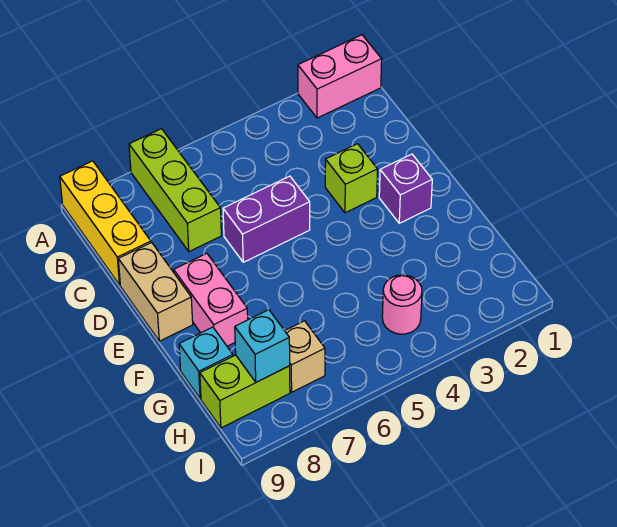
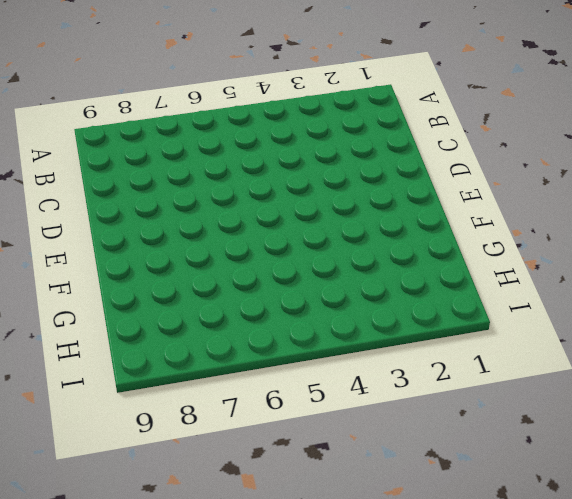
none -> pink brick A1:A2 level 1
none -> lime brick A7:C7 level 1
none -> yellow brick A9:C9 level 1

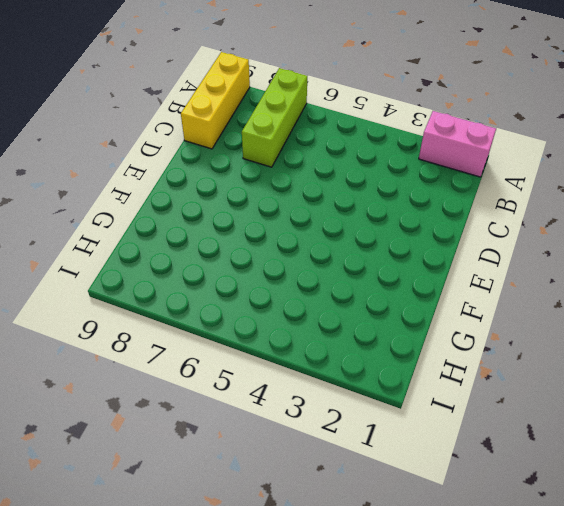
none -> lime brick D3 level 1
none -> purple brick D5:D6 level 1
none -> tan brick D9:E9 level 1

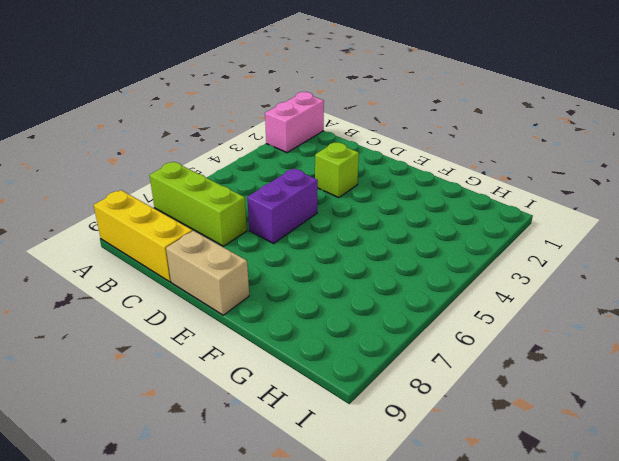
none -> purple brick E2 level 1
none -> pink brick E8:F8 level 1
none -> cyan brick G9 level 1

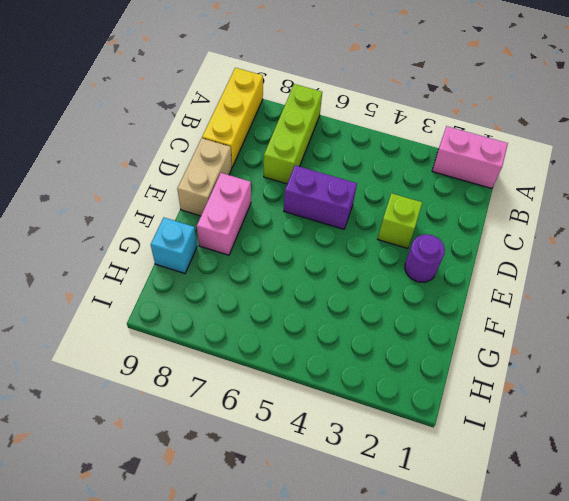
purple round brick E2 level 1 -> purple brick E2 level 1
none -> pink round brick H4 level 1
none -> tan brick H7 level 1
none -> lime brick H8:H9 level 1

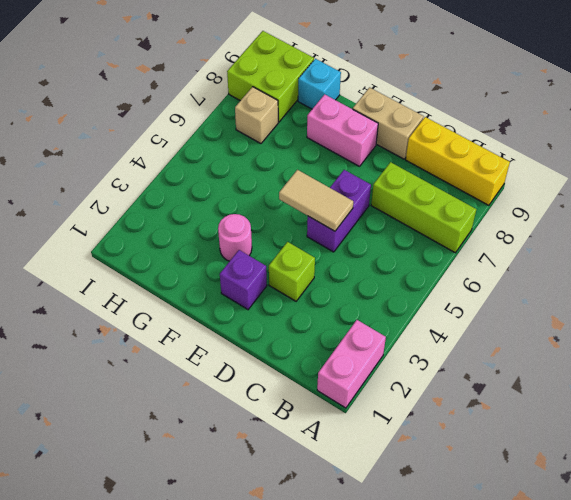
tan tile D5:E5 level 2 -> none
pink round brick F3 level 1 -> pink round brick H4 level 1
lime brick H8:I9 level 1 -> lime brick H8:H9 level 1
none -> cyan brick H8 level 2

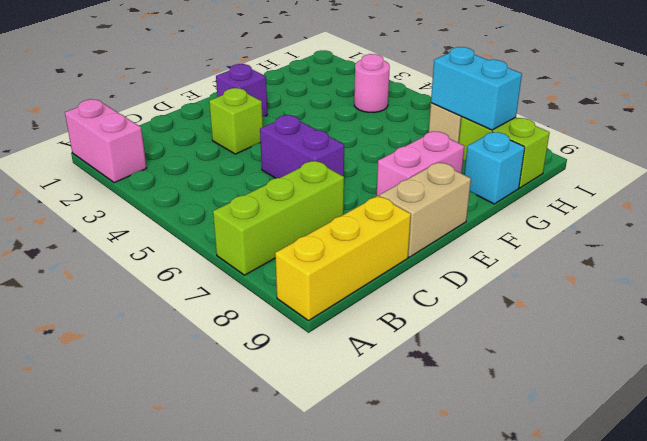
cyan brick H7:H8 level 2 -> cyan brick H8 level 2

